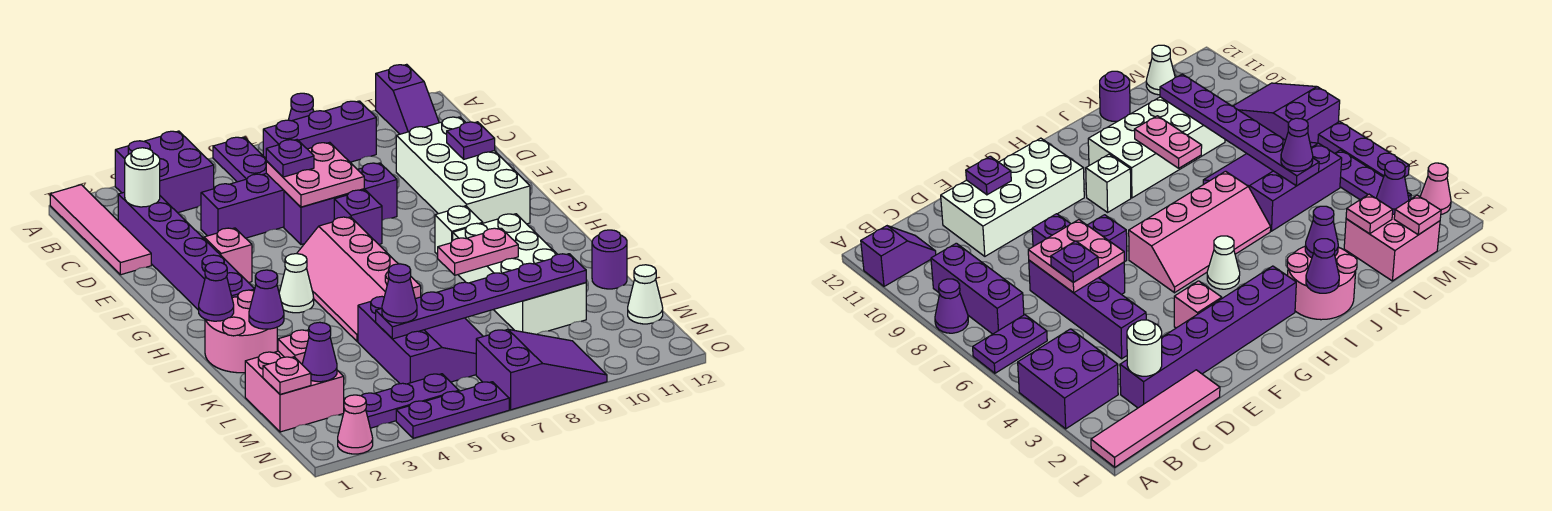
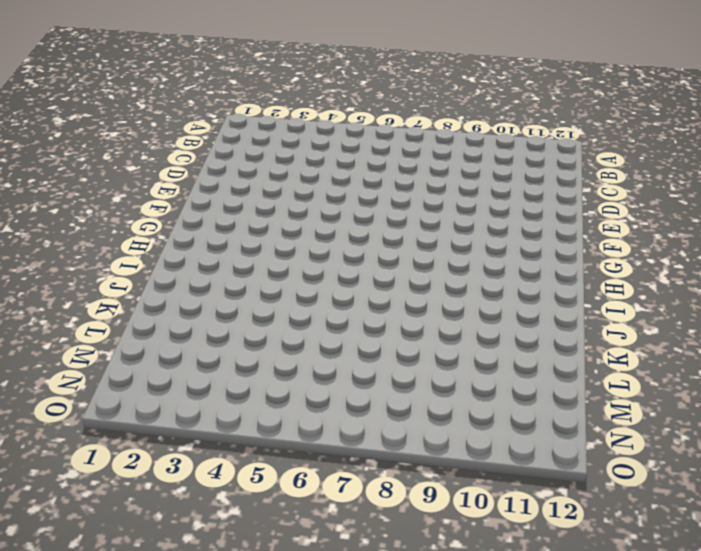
none -> pink tile A1:D1 level 1
none -> purple brick A3:B4 level 1
none -> purple plate A6:B6 level 1
none -> purple cone A8 level 1

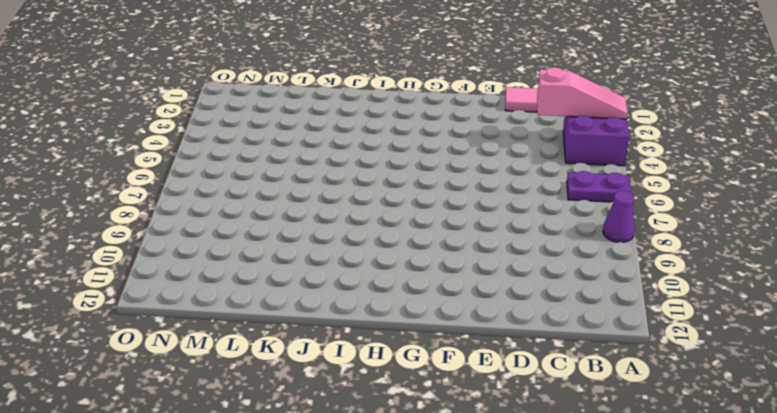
pink slope A3:C3 level 2 top C -> none
none -> purple slope A11:B11 level 1 top A
none -> purple brick B7:B9 level 1
none -> purple brick C2:H2 level 1
none -> purple brick D4:D7 level 1

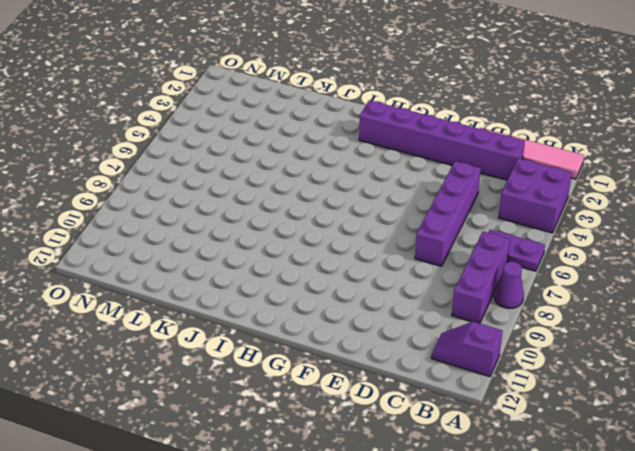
none -> white brick D10:G11 level 1
none -> purple brick E6:E8 level 1
none -> pink brick F3 level 1
none -> purple brick F7 level 1

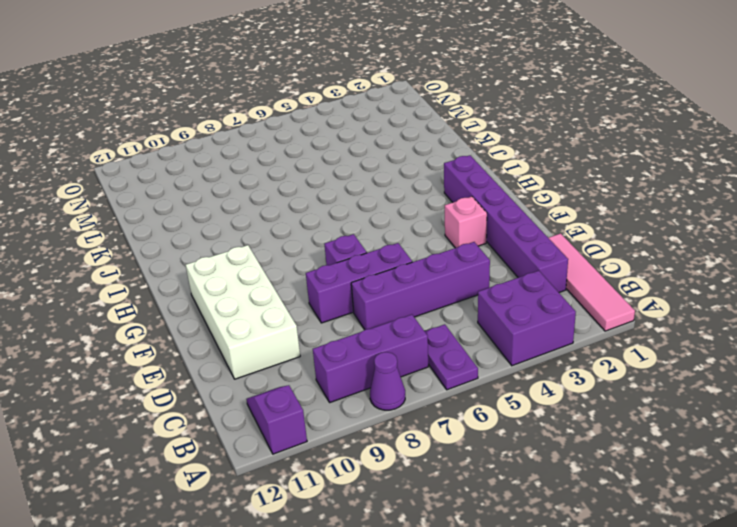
none -> pink slope G5:J6 level 1 top 6
none -> white cone H4 level 1
none -> white brick H9 level 1
none -> pink round brick I1:J2 level 1

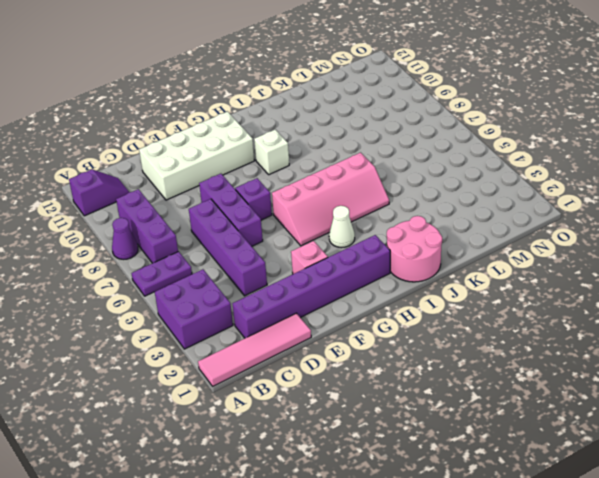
none -> white brick I9:L10 level 1
none -> purple slope K5:M7 level 1 top 5
none -> purple round brick K12 level 1
none -> pink brick L1:M2 level 1

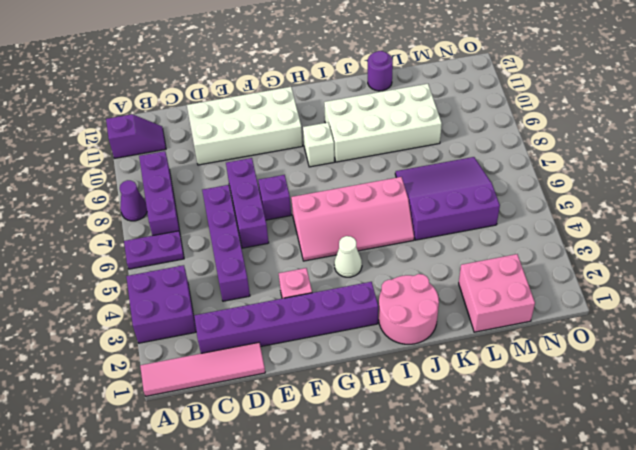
none -> white cone M12 level 1
none -> purple plate N3:N5 level 1
none -> purple slope N7:O9 level 1 top 7
none -> pink cone O2 level 1

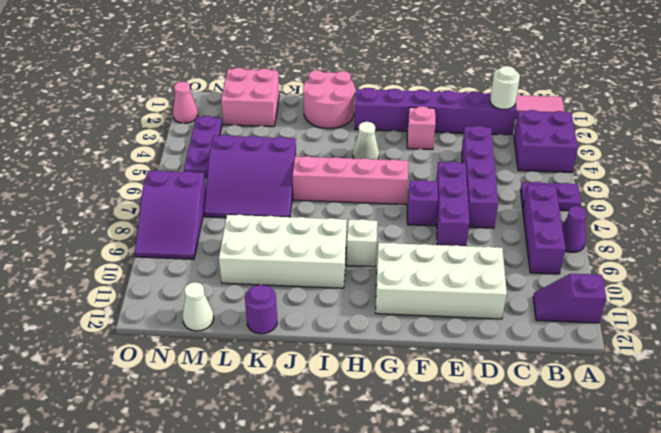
none -> purple plate O4:O6 level 1
none -> pink plate D6:E7 level 2
none -> purple plate E11 level 2
none -> purple cone I1 level 2

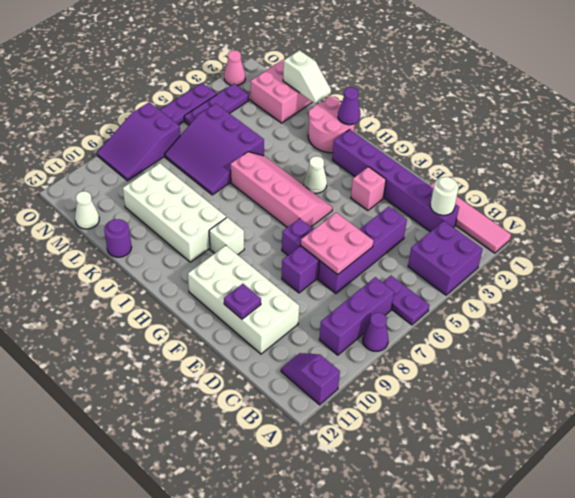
white slope K1:L1 level 2 top L -> none
none -> purple cone J2 level 2
none -> pink plate J8:J9 level 2
none -> pink plate L2 level 2
none -> purple plate L5:L10 level 2

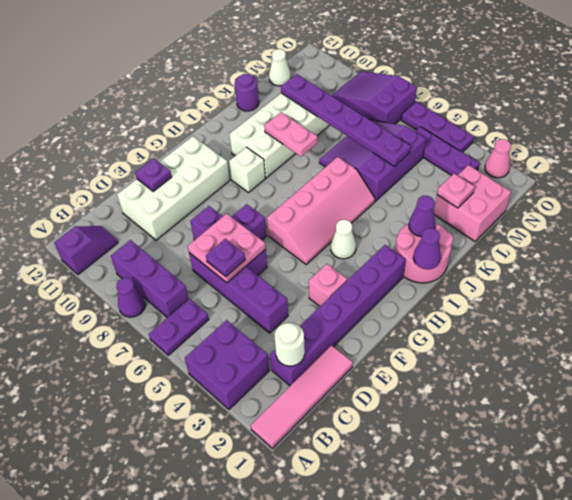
none -> pink plate M1 level 2
none -> purple cone M2 level 2
none -> purple cone L5 level 3

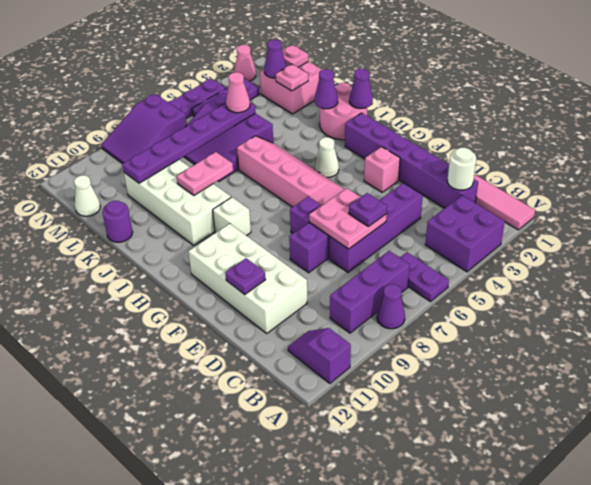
pink cone L5 level 3 -> purple cone L5 level 3

